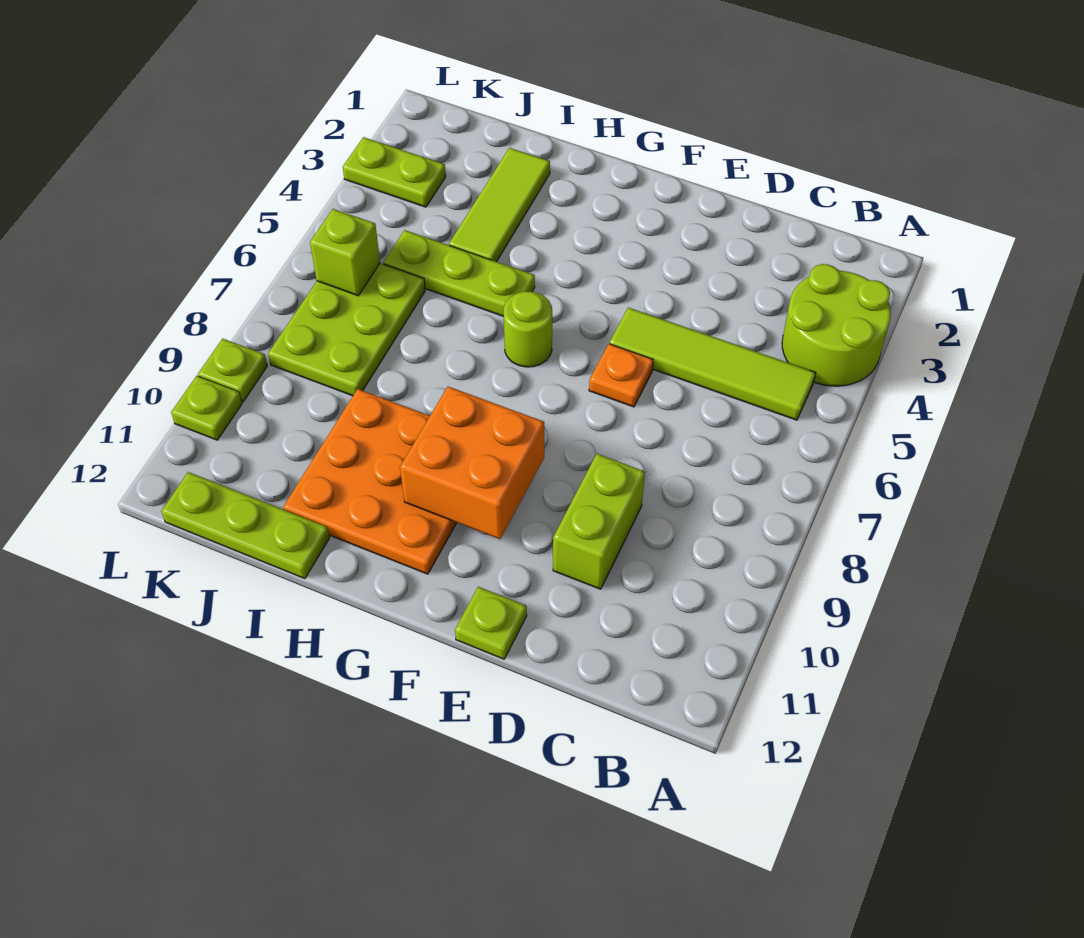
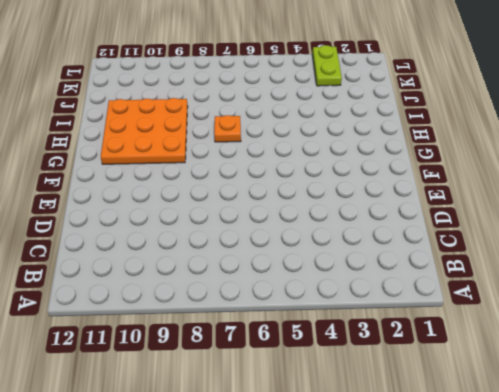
orange plate H7 level 1 -> orange plate E6 level 1
none -> lime round brick A3:B4 level 1
none -> lime tile B5:E5 level 1
none -> lime brick D9:D10 level 1

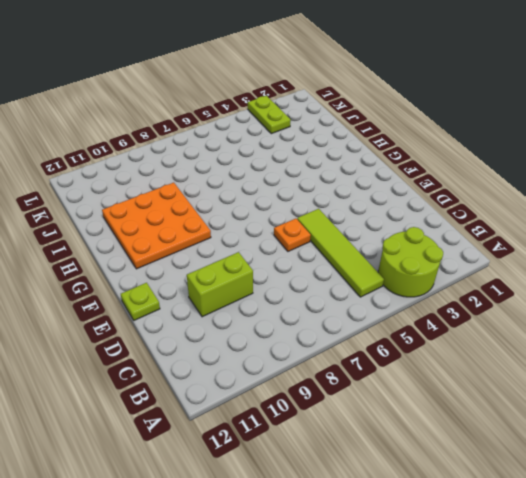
none -> lime round brick G6 level 1
none -> lime plate H5:J5 level 1
none -> lime tile I2:I4 level 1

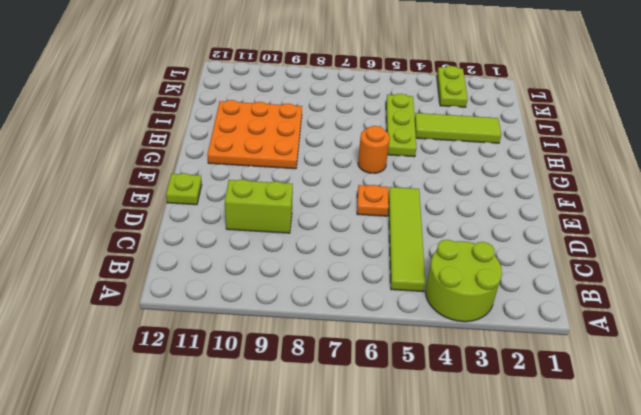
orange round brick G6 level 1 -> lime round brick G6 level 1
none -> lime plate I12:K12 level 1
none -> lime plate J6:K8 level 1
none -> lime plate L9 level 1

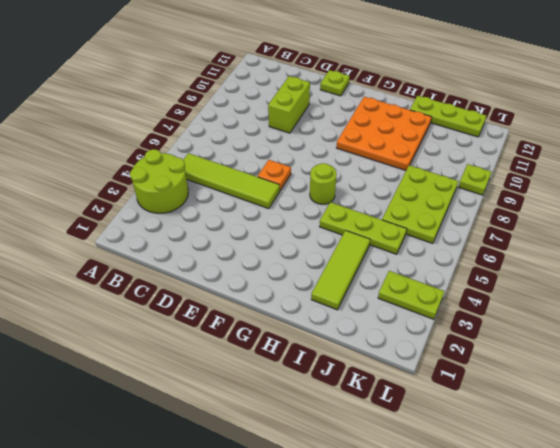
none -> lime plate L10 level 1
none -> orange brick F9:G10 level 2
none -> lime brick K6 level 2

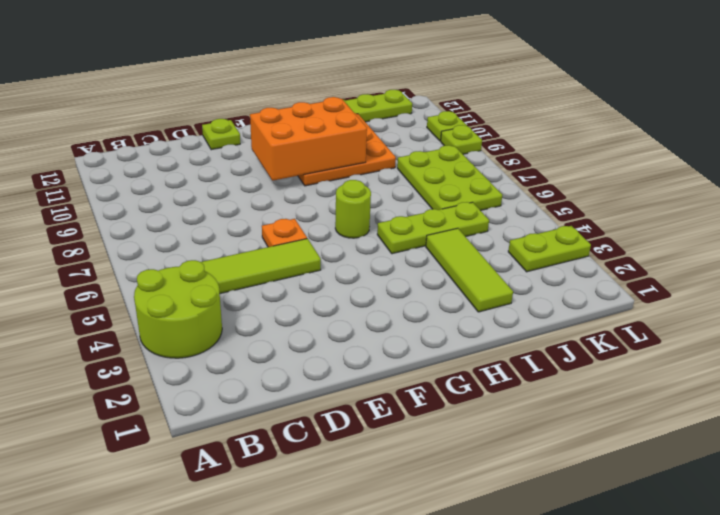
orange brick F9:H10 level 2 -> orange brick F9:G10 level 2
none -> lime brick D9:D10 level 1
none -> lime brick K6 level 2

